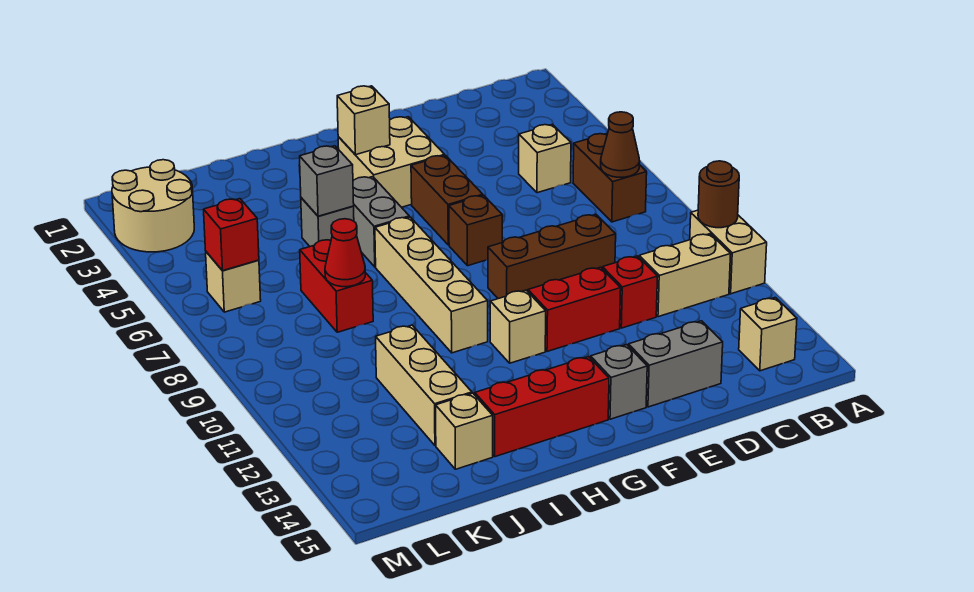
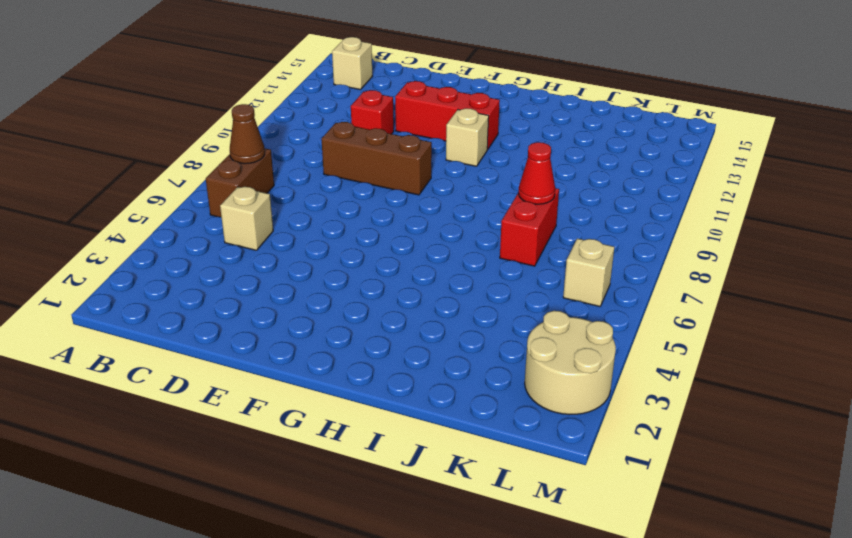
red brick E12:G12 level 1 -> red brick G14:I14 level 1
none -> tan brick A10:A11 level 1
none -> tan brick B11:C11 level 1
none -> grey brick D14:E14 level 1

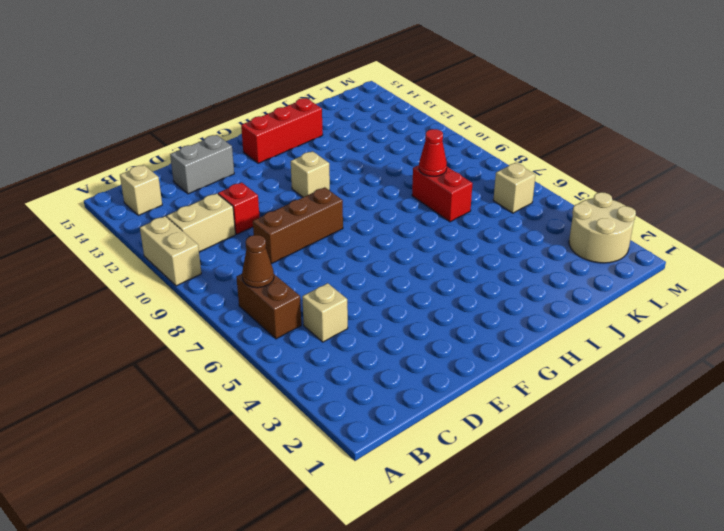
none -> red brick E11:F11 level 1
none -> tan brick F3:G4 level 1
none -> brown brick F5:F6 level 1

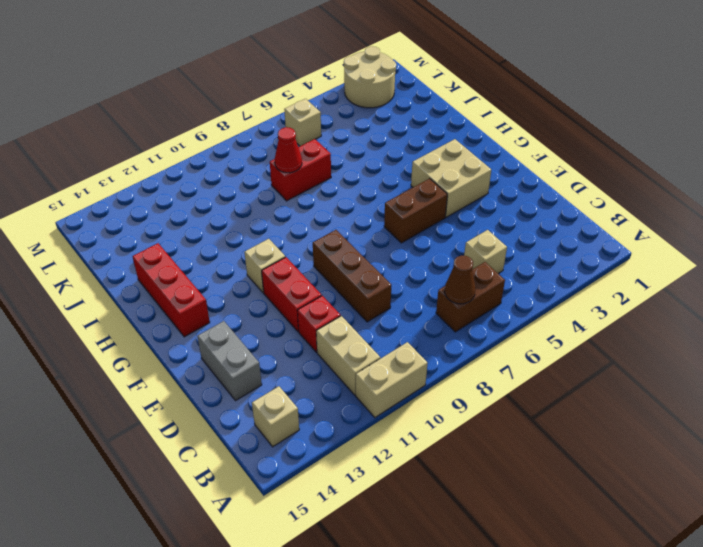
none -> brown brick F7 level 1
none -> grey brick F14 level 1
none -> grey brick H5:H6 level 1

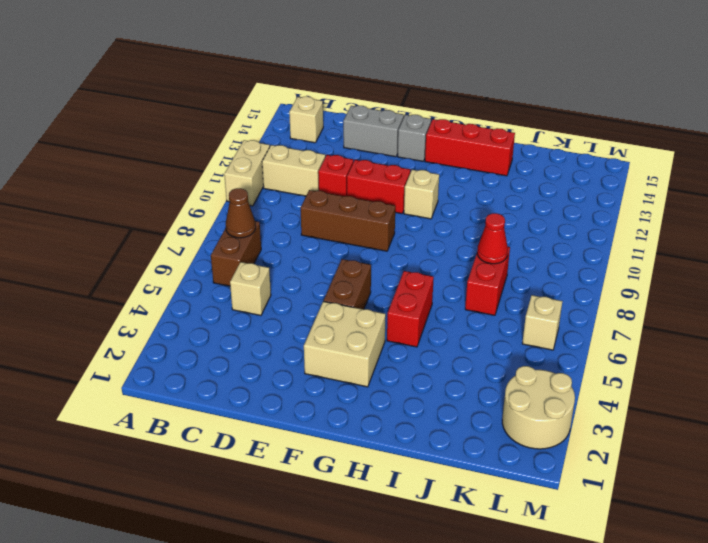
red brick H5:H6 level 1 -> grey brick H5:H6 level 1
none -> brown brick F7 level 1
none -> tan brick H7:H10 level 1
none -> grey brick I5 level 1

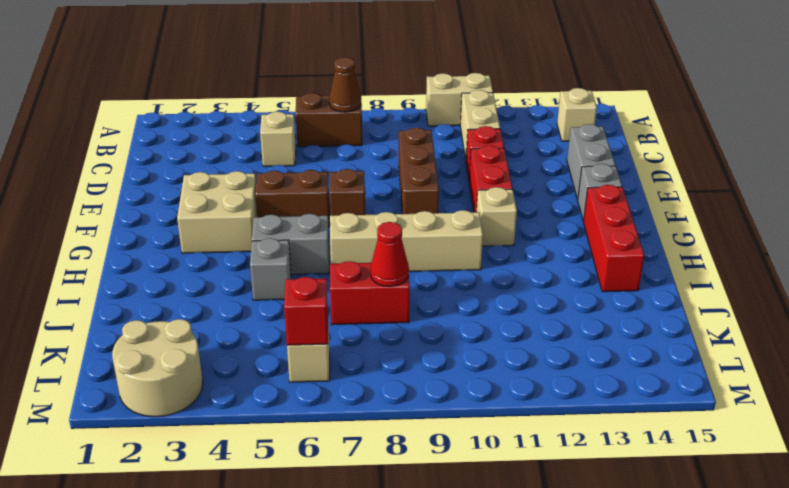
none -> tan brick J11:J13 level 1
none -> tan brick J14 level 1
none -> brown round brick A10 level 2

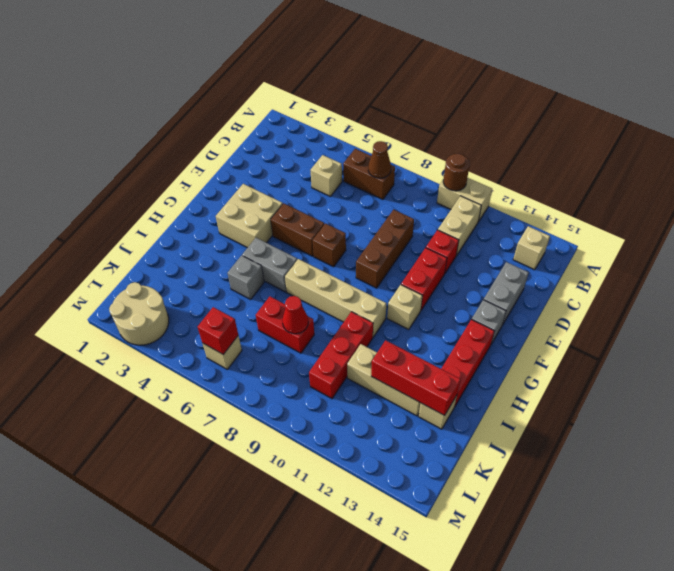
red brick I10:K10 level 1 -> none
red brick J12:J14 level 2 -> none
none -> tan brick G3 level 2
none -> grey brick I5 level 2

